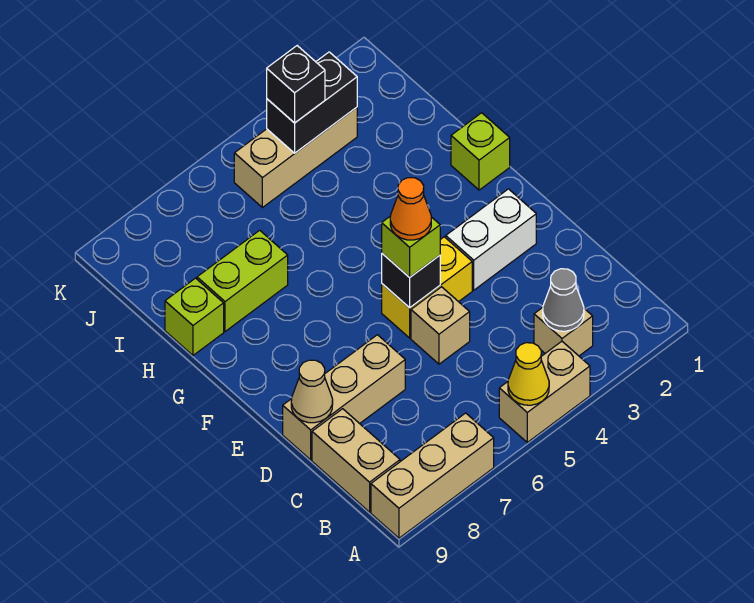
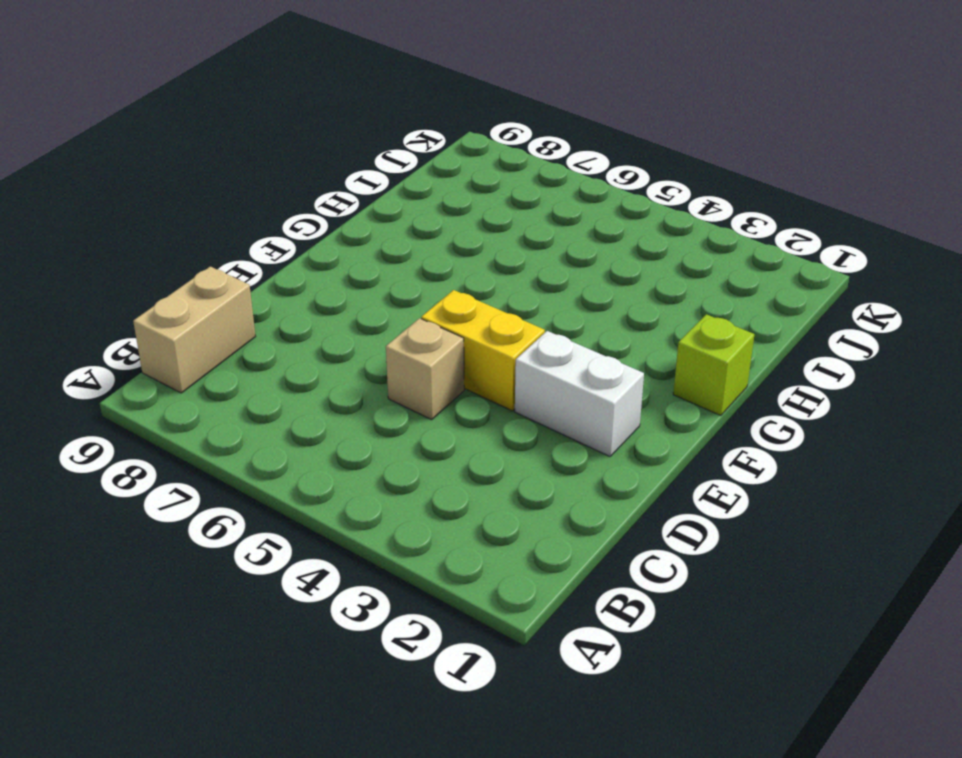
none -> tan brick A4:A5 level 1
none -> tan brick A7:A9 level 1
none -> tan brick B3 level 1

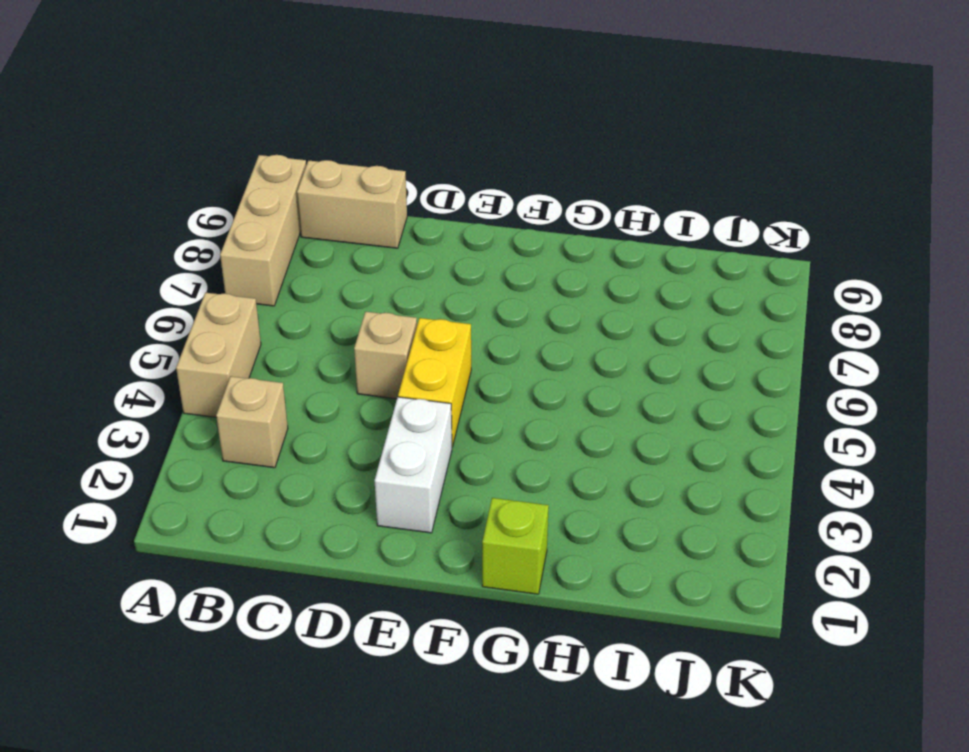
none -> tan brick D7:D9 level 1
none -> lime brick H7:H8 level 1
none -> lime brick H9 level 1

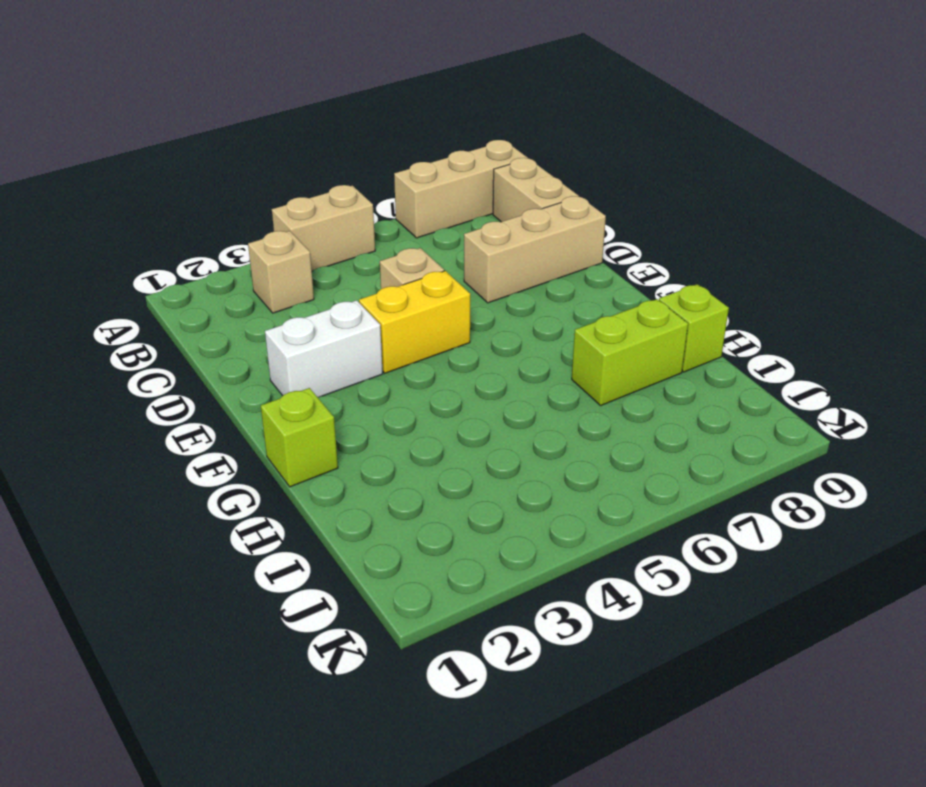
none -> tan brick J3:J5 level 1
none -> yellow cone A5 level 2
none -> grey cone B3 level 2

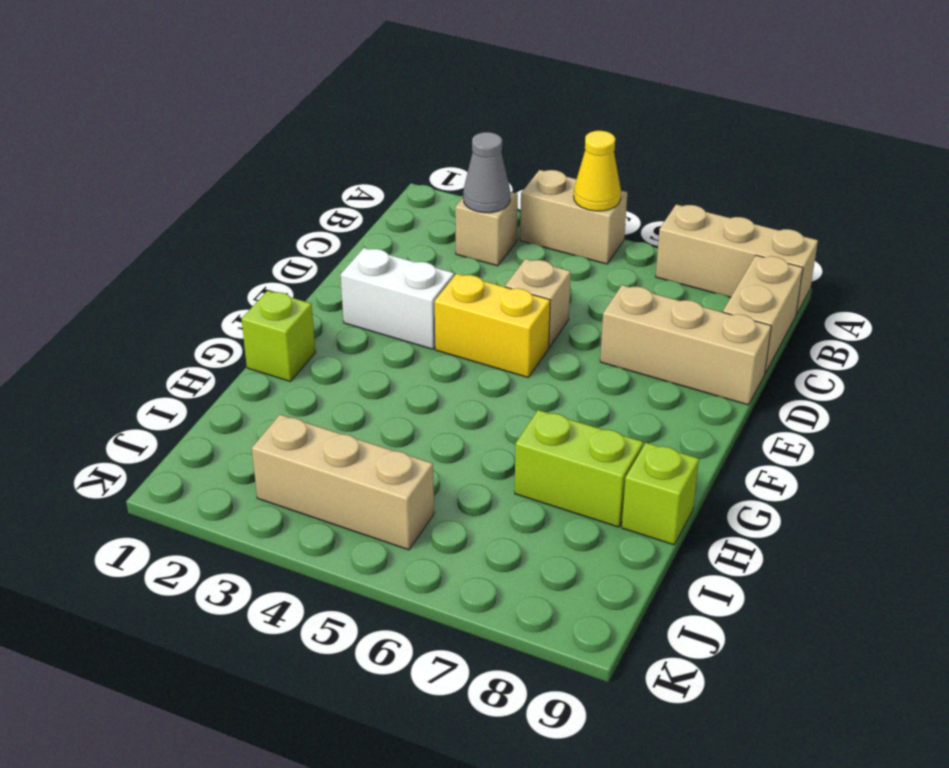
none -> tan cone D9 level 2
none -> black brick E5 level 2
none -> black brick J3:J4 level 2

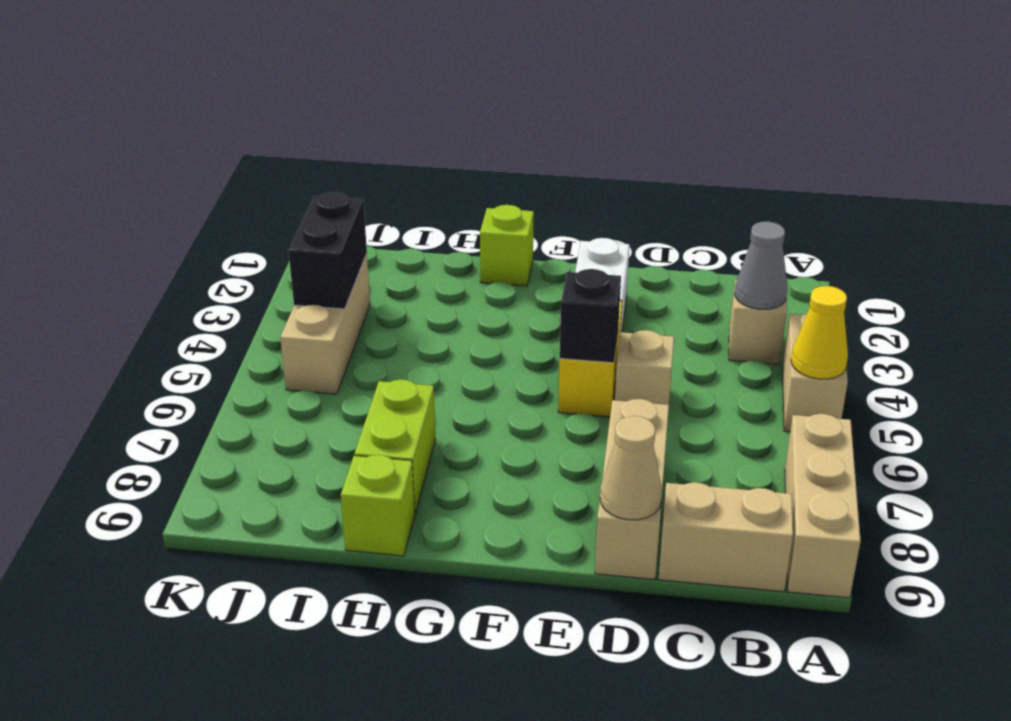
none -> lime brick E5 level 3
none -> black brick J4 level 3
none -> orange cone E5 level 4

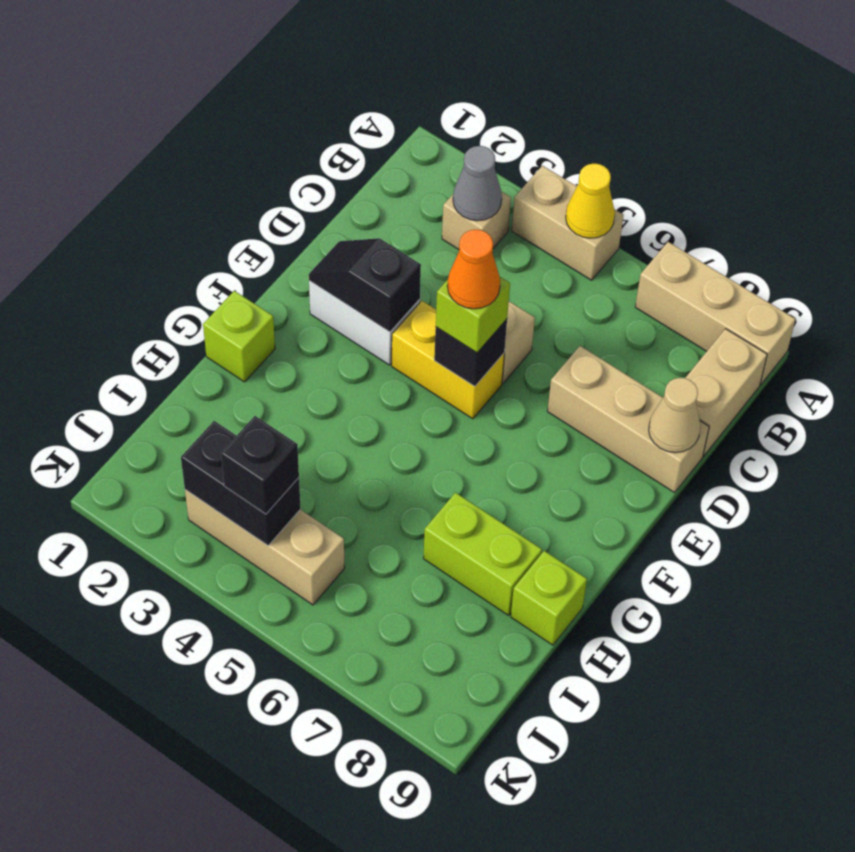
black slope E2:E3 level 2 top 3 -> none

